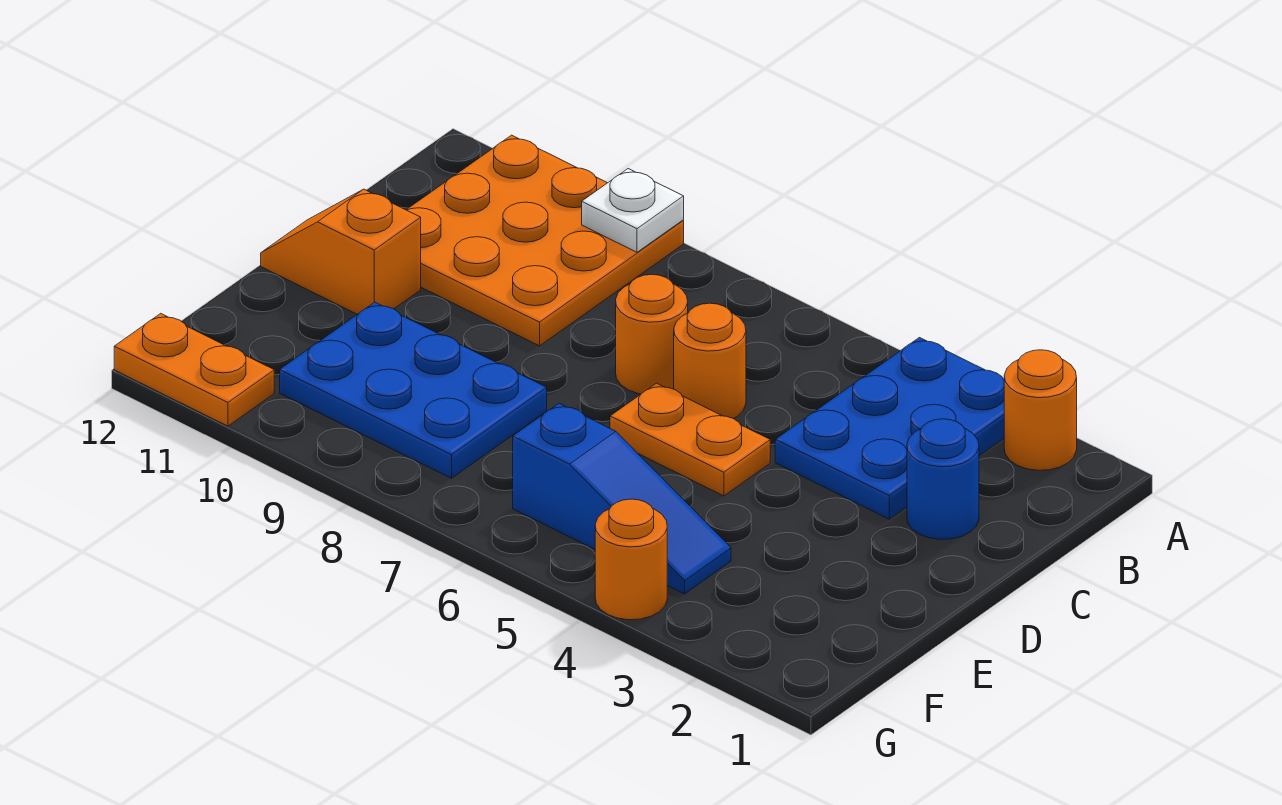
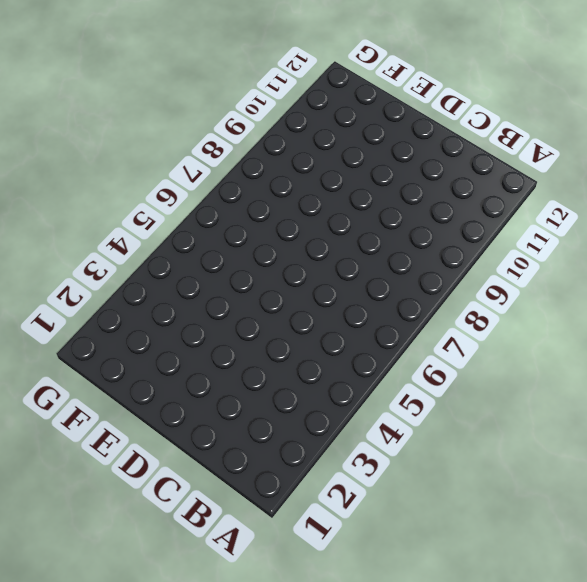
none -> orange round brick A2 level 1
none -> blue plate A3:C4 level 1
none -> orange plate A9:C11 level 1

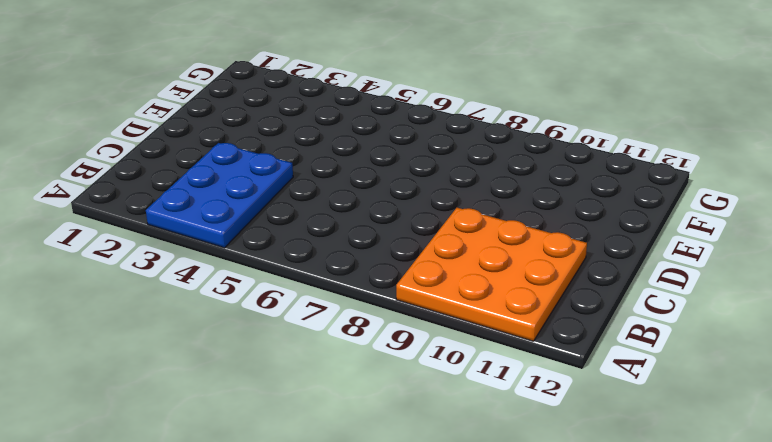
none -> orange round brick A2 level 1
none -> blue round brick C2 level 1
none -> orange round brick C6 level 1

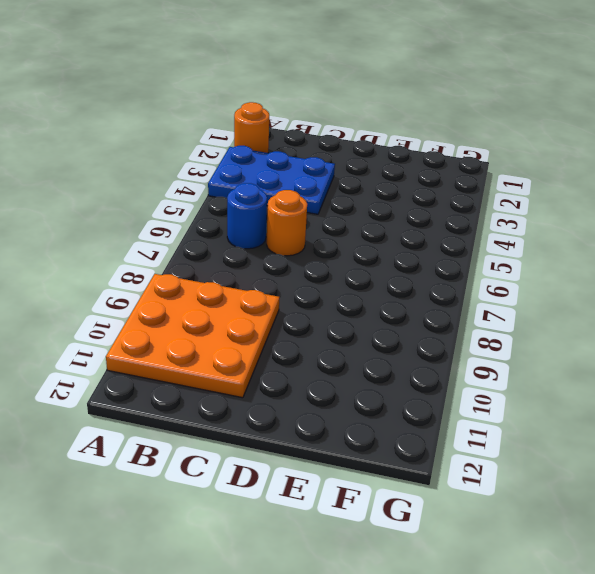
blue round brick B6 level 1 -> blue round brick C2 level 1
none -> orange round brick C7 level 1
none -> orange plate D5:D6 level 1
none -> orange slope D11:D12 level 1 top 11

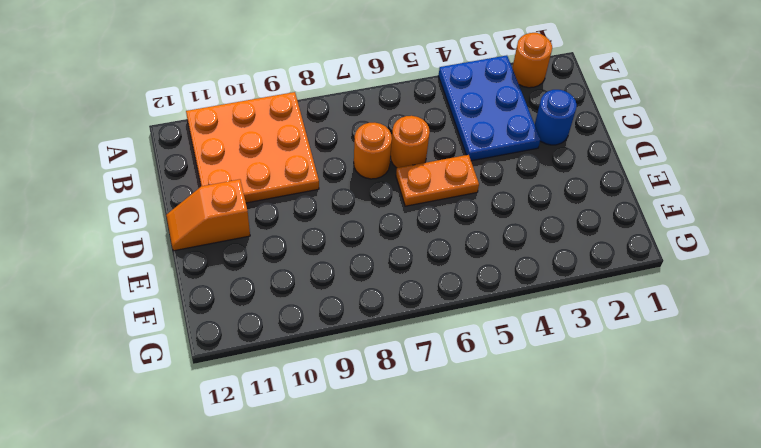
none -> blue plate E8:F10 level 1
none -> blue slope F4:F6 level 1 top 6
none -> orange round brick G4 level 1

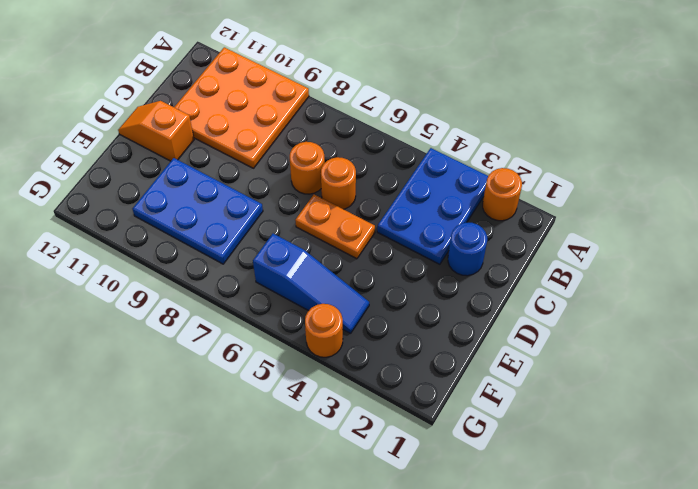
none -> orange plate G11:G12 level 1
none -> white plate A9 level 2

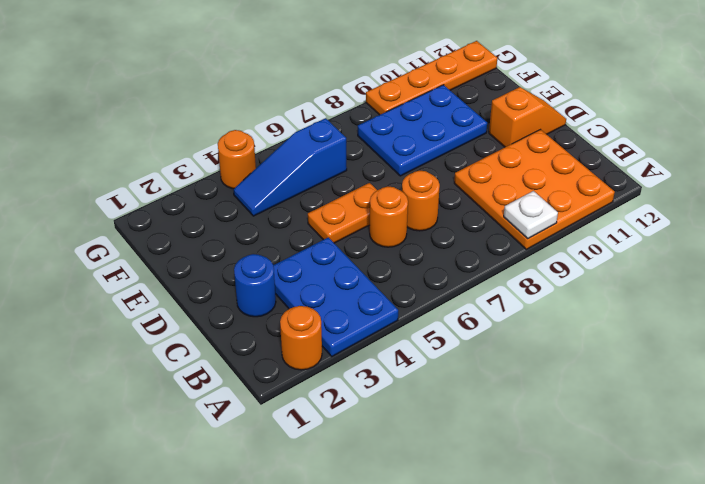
orange plate G9:G12 level 1 -> orange plate G11:G12 level 1

